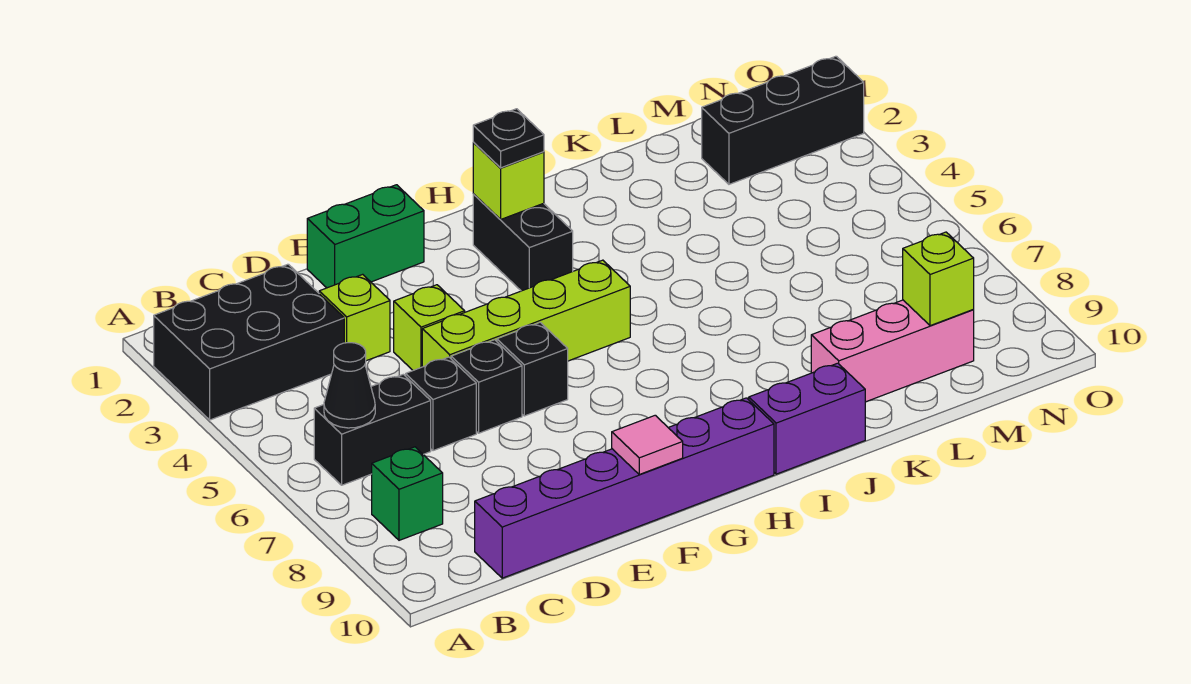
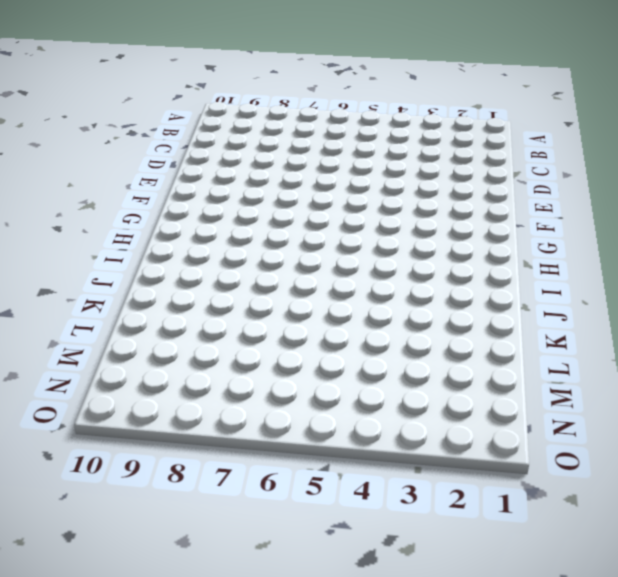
none -> black brick A2:C3 level 1
none -> black brick B6:C6 level 1
none -> green brick B8 level 1

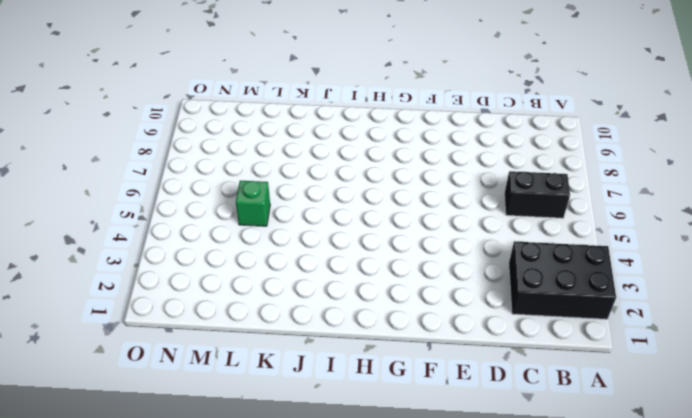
green brick L5 level 1 -> green brick B8 level 1
none -> purple brick C10:H10 level 1
none -> lime brick D3 level 1
none -> black brick D6 level 1

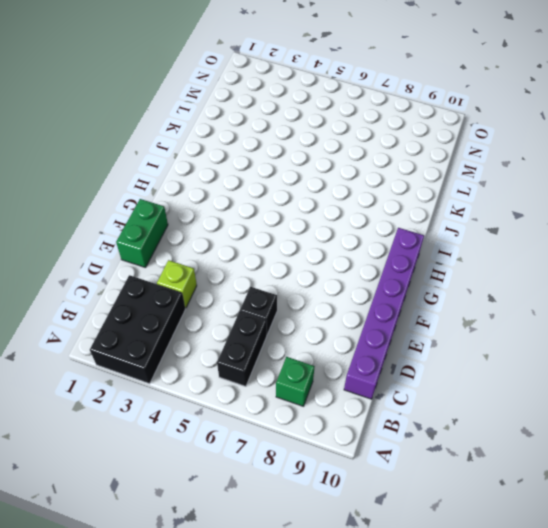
none -> lime brick E4 level 1
none -> lime brick E5:H5 level 1
none -> black brick E6 level 1

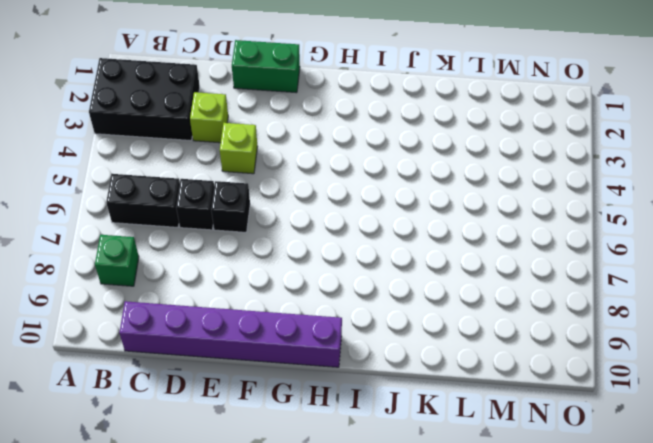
none -> lime brick E5:H5 level 1
none -> black brick F6 level 1
none -> black brick H2:H3 level 1

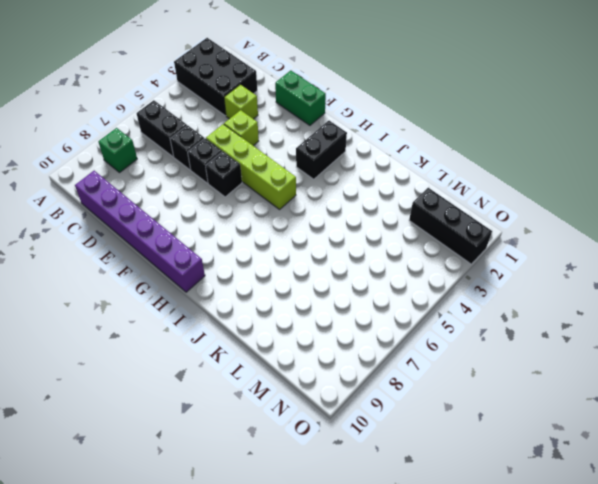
none -> purple brick I10:J10 level 1
none -> pink brick K9:M9 level 1
none -> black cone B6 level 2

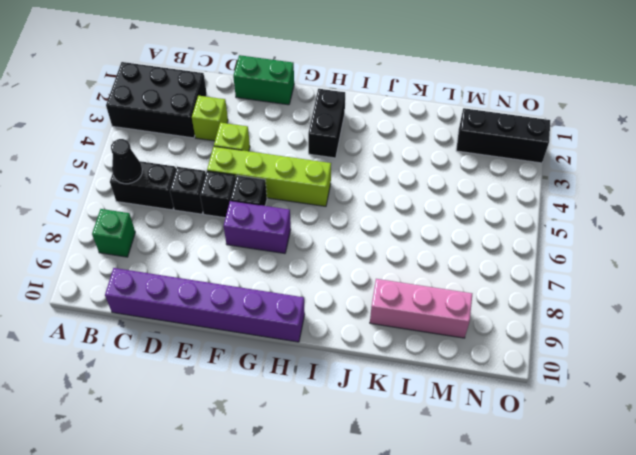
purple brick F7:G7 level 1 -> purple brick I10:J10 level 1
none -> pink tile F10 level 2
none -> lime brick H2 level 2
none -> lime brick M9 level 2

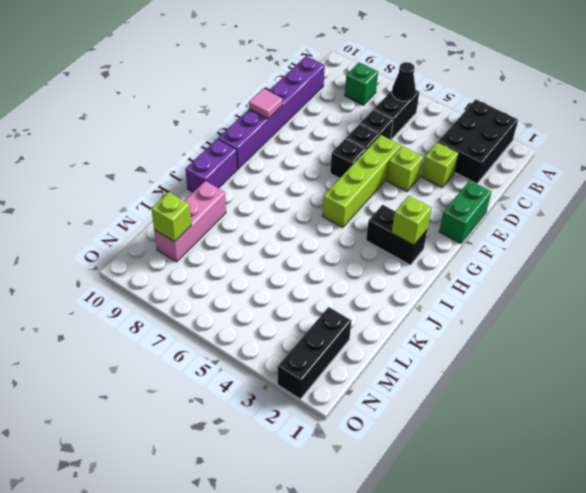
none -> black plate H2 level 3

